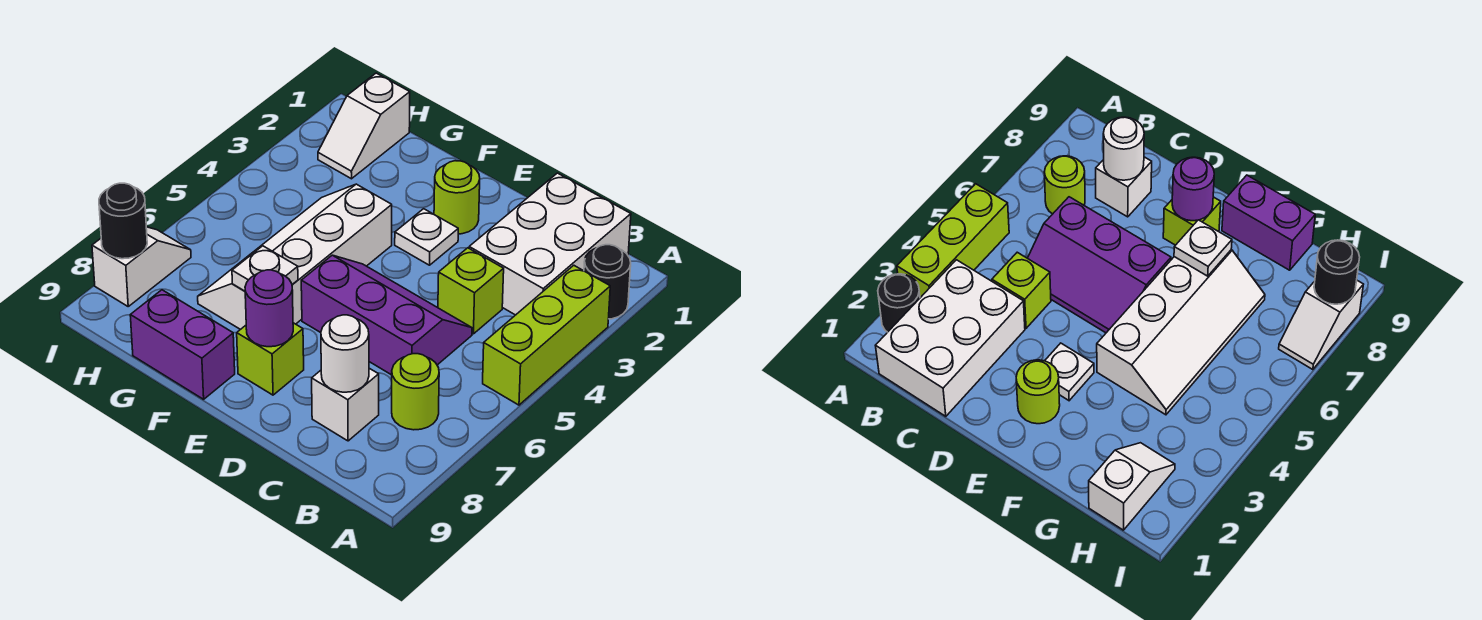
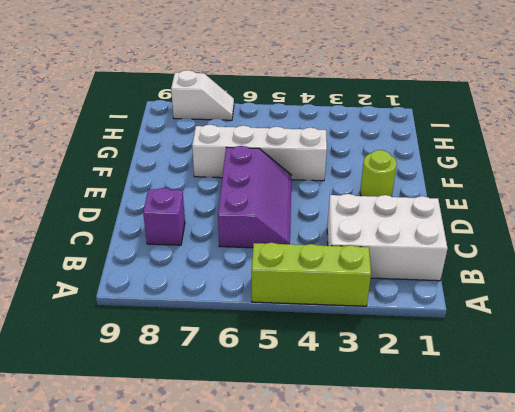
purple brick C8 level 1 -> white brick C8 level 1
none -> black round brick A2 level 1
none -> lime round brick B7 level 1
none -> lime brick C4 level 1

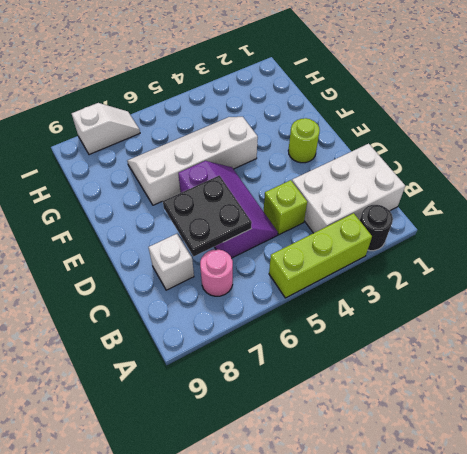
pink round brick B7 level 1 -> lime round brick B7 level 1
black plate C6:D7 level 2 -> none
none -> white plate E3 level 1
none -> lime brick E8 level 1
none -> purple brick F9:G9 level 1

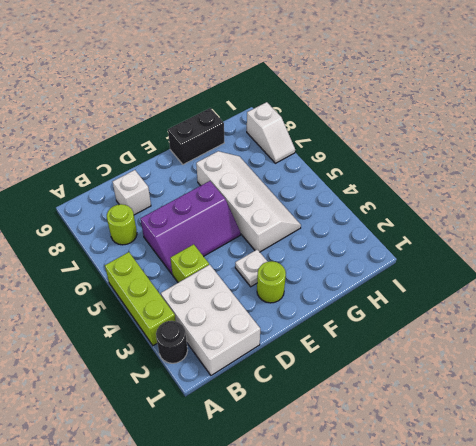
black brick F9:G9 level 1 -> purple brick F9:G9 level 1
none -> lime brick E8 level 1
none -> white slope H1:H2 level 1 top 1
none -> white round brick C8 level 2

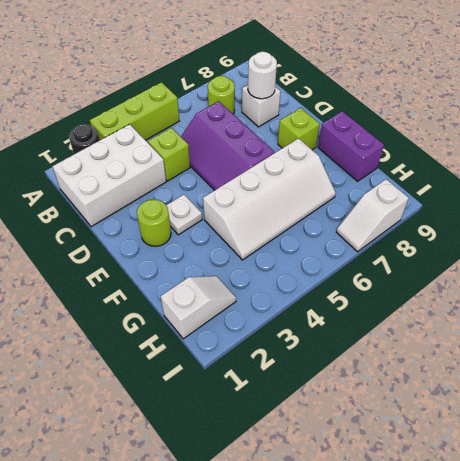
none -> purple round brick E8 level 2
none -> white plate F7 level 2
none -> black round brick I8 level 2

